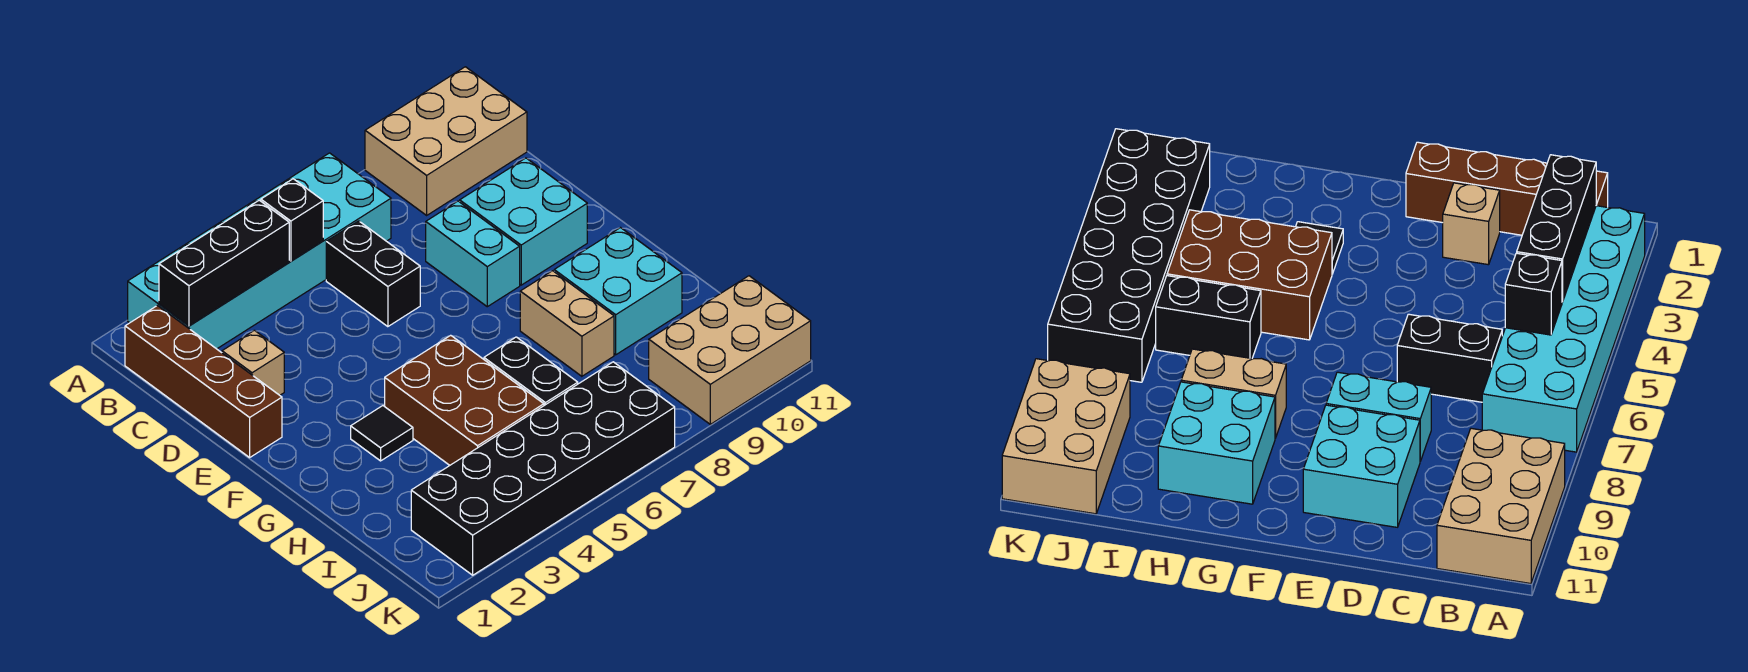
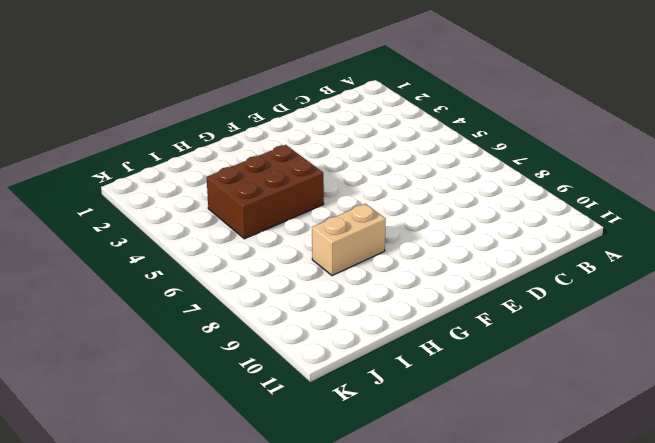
none -> cyan brick A2:B7 level 1
none -> tan brick A9:B11 level 1
none -> brown brick B1:E1 level 1

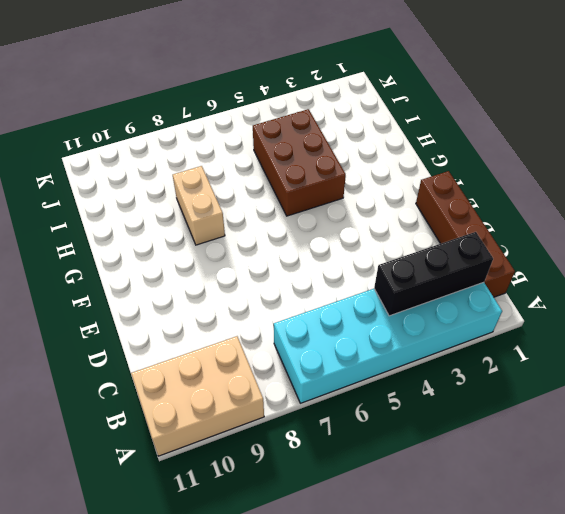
none -> black brick C6:D6 level 1
none -> tan brick D2 level 1
none -> cyan brick D8:E8 level 1

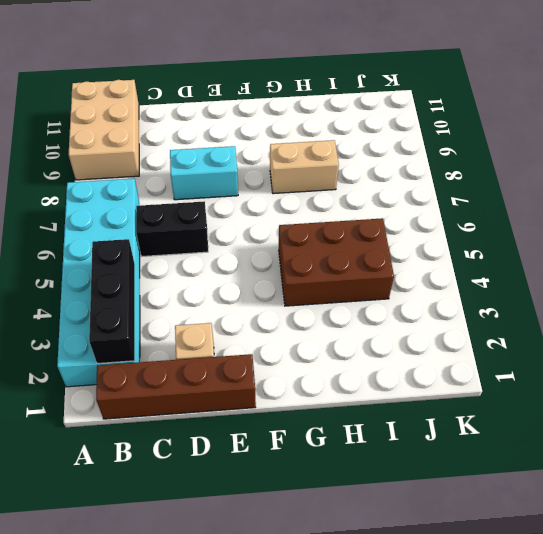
none -> cyan brick D9:E10 level 1
none -> black tile G3 level 1
none -> cyan brick G9:H10 level 1

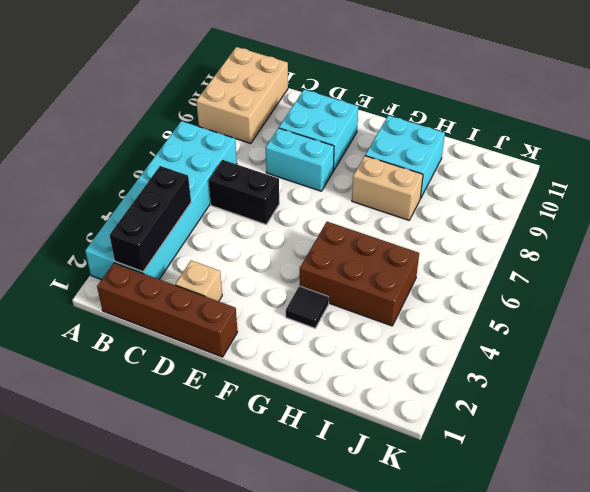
none -> black brick H6:I6 level 1
none -> black brick J2:K7 level 1
none -> tan brick J9:K11 level 1

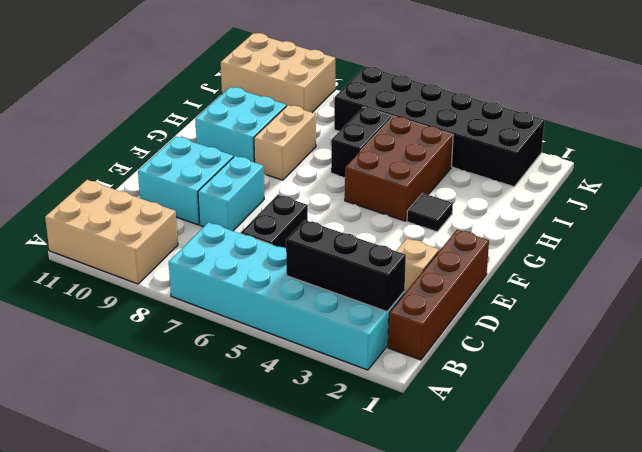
none -> black brick B5 level 2

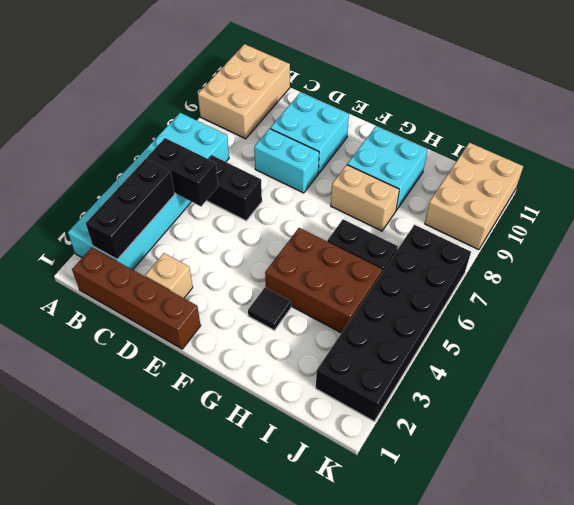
black brick B5:C5 level 2 -> black brick B5 level 2

